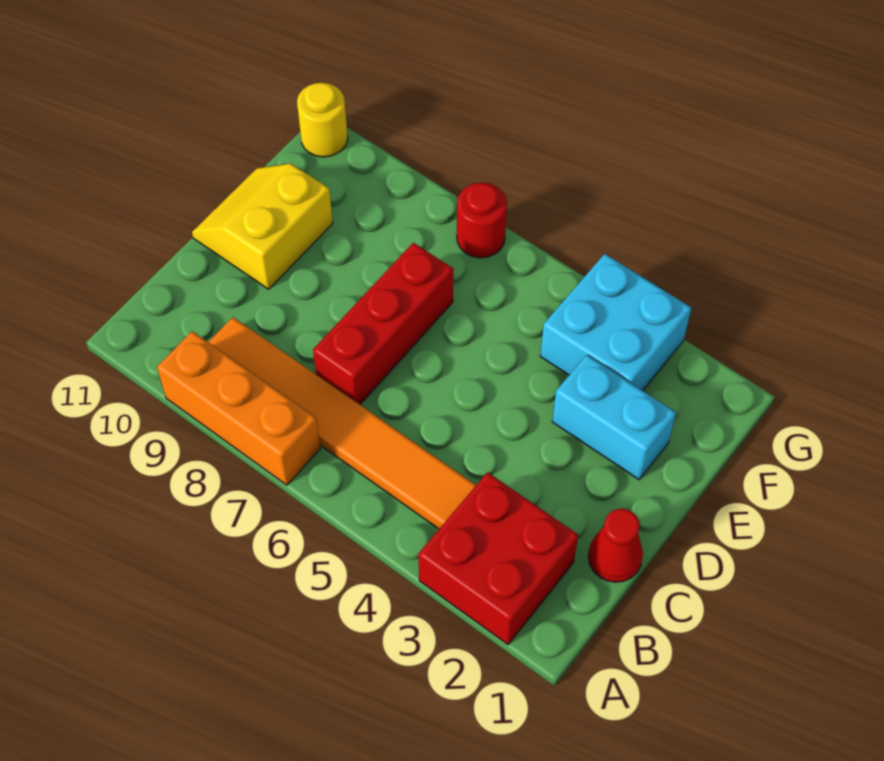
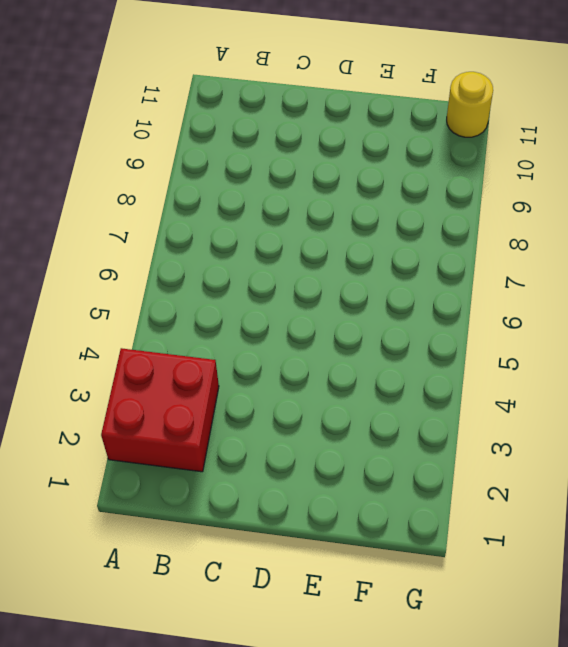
none -> orange brick A7:A9 level 1
none -> orange tile B4:B9 level 1

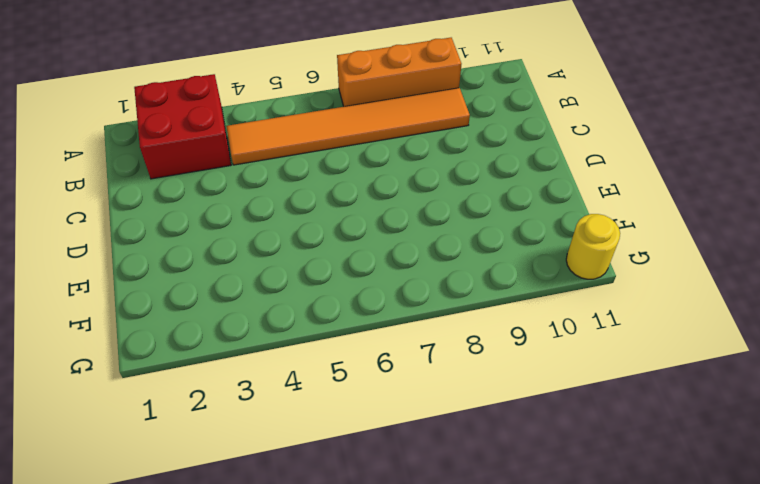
none -> red cone C1 level 1
none -> red brick C7:E7 level 1

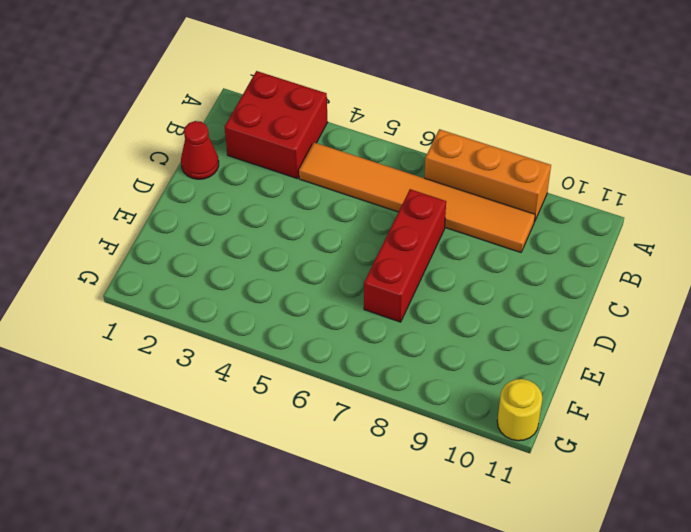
none -> yellow slope D10:E11 level 1 top 10
none -> cyan brick E2:E3 level 1

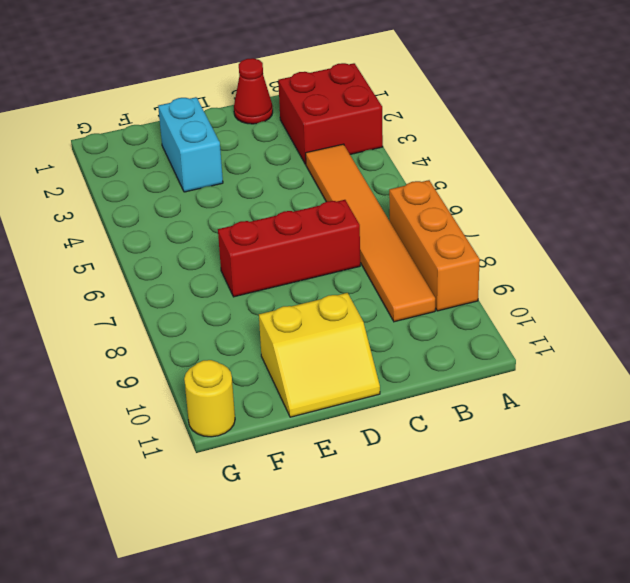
none -> cyan brick F3:G4 level 1
none -> red round brick G7 level 1

